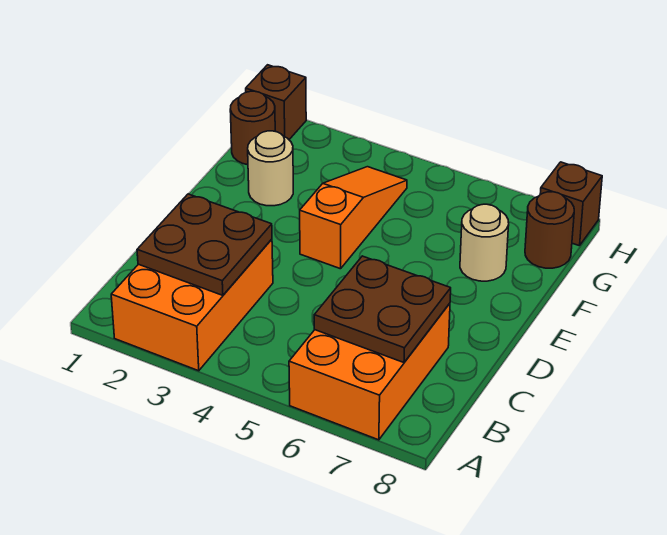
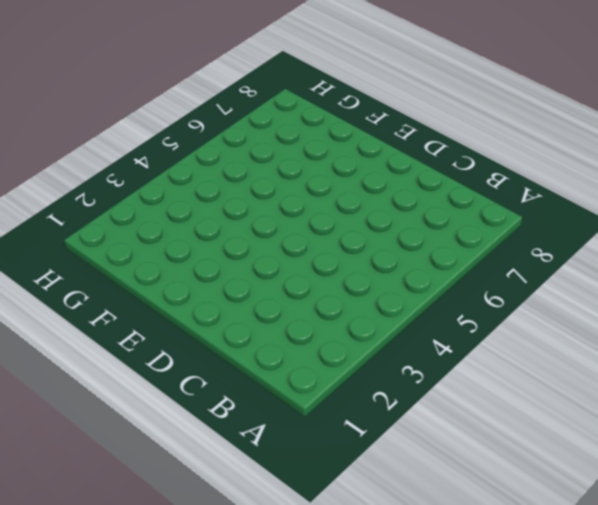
none -> orange brick A2:C3 level 1
none -> orange brick A6:C7 level 1

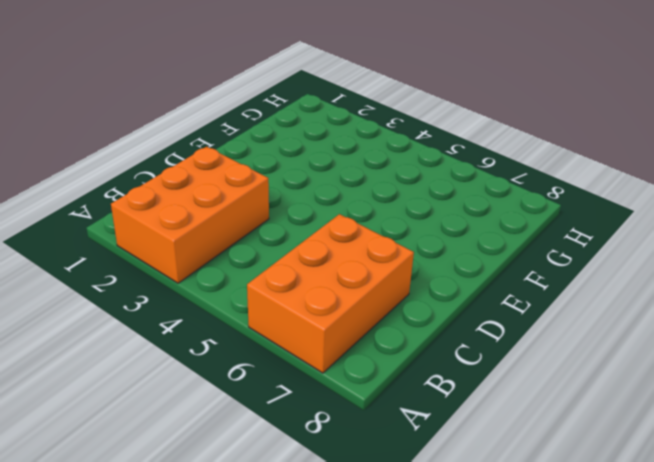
none -> orange slope E4:G4 level 1 top E
none -> tan round brick F2 level 1

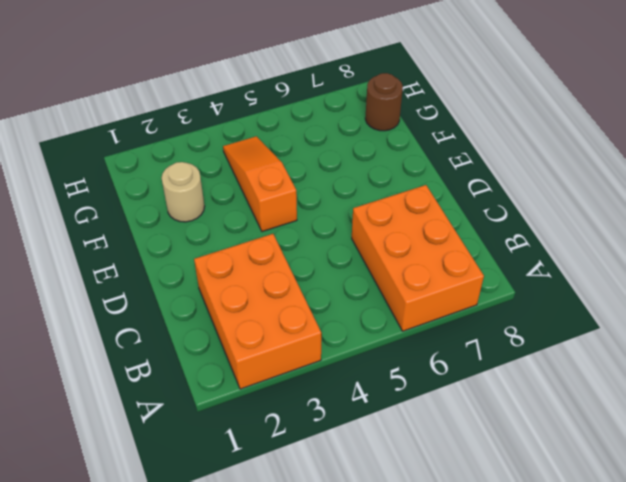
none -> tan round brick F7 level 1
none -> brown round brick G1 level 1

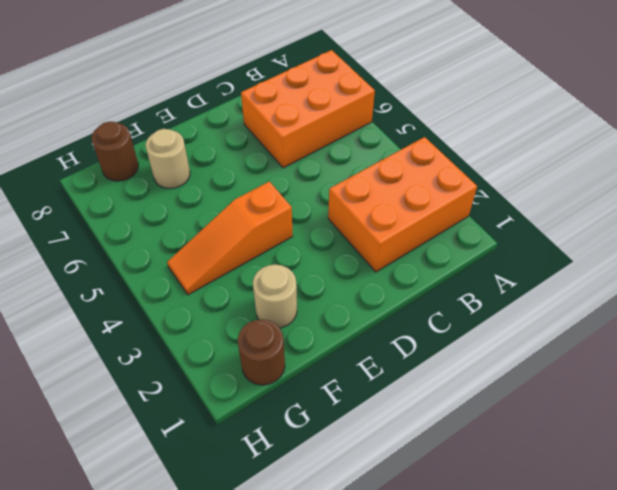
none -> brown brick H1 level 1
none -> brown brick H8 level 1

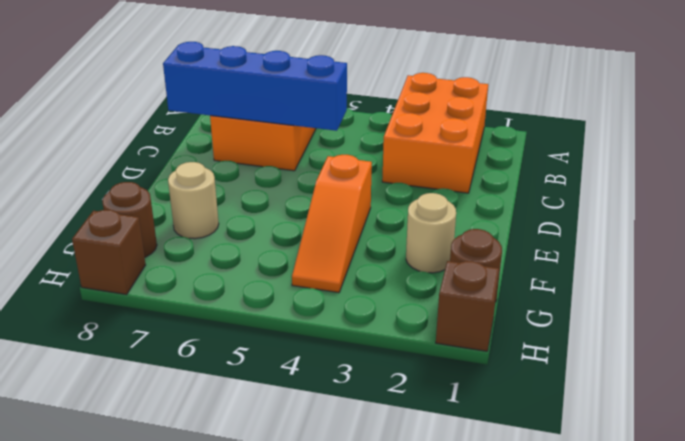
blue brick C5:C8 level 2 -> brown plate B6:C7 level 2
none -> brown plate B2:C3 level 2

